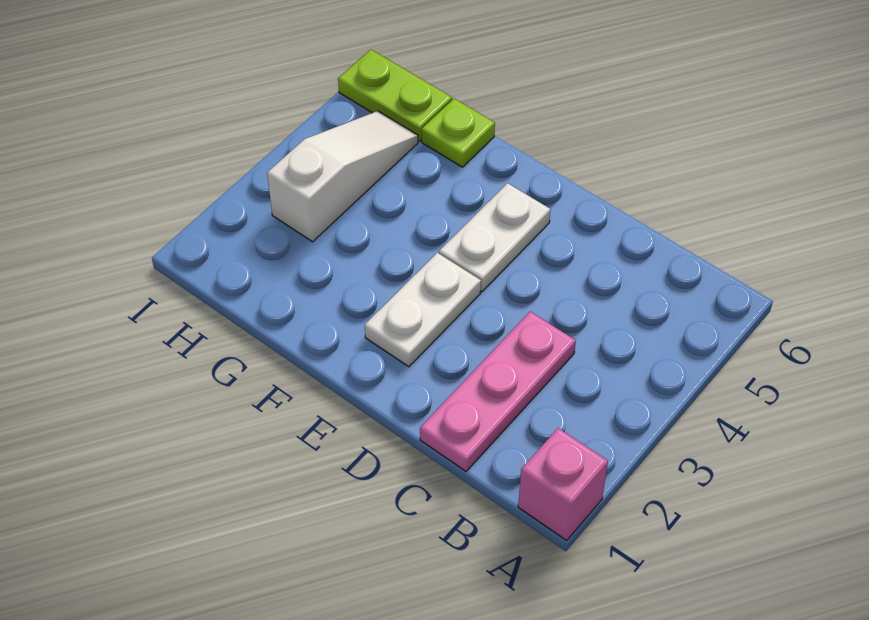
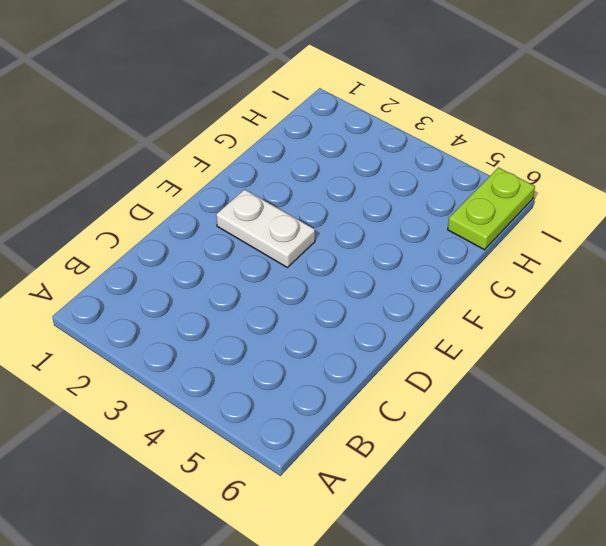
none -> pink brick A1 level 1
none -> pink plate C1:C3 level 1

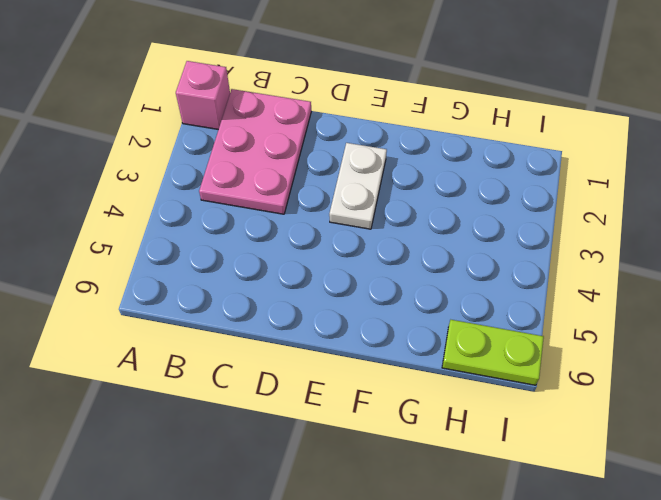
pink plate B1:C3 level 1 -> pink plate C1:C3 level 1
none -> white plate E4:E5 level 1
none -> lime plate G6 level 1

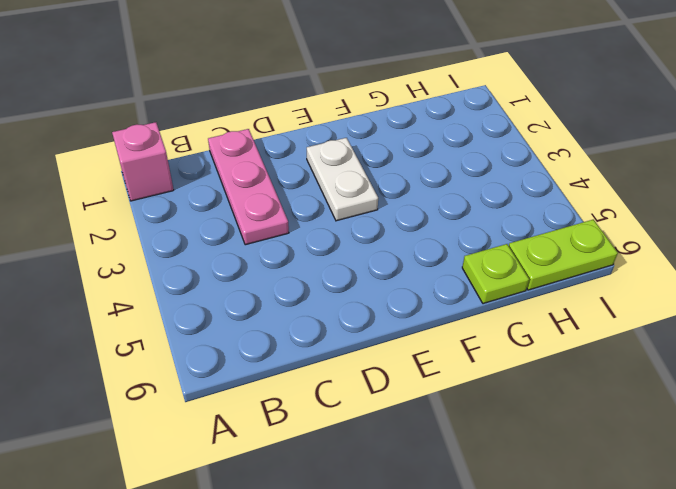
none -> white plate E4:E5 level 1
none -> white slope H3:H5 level 1 top 3

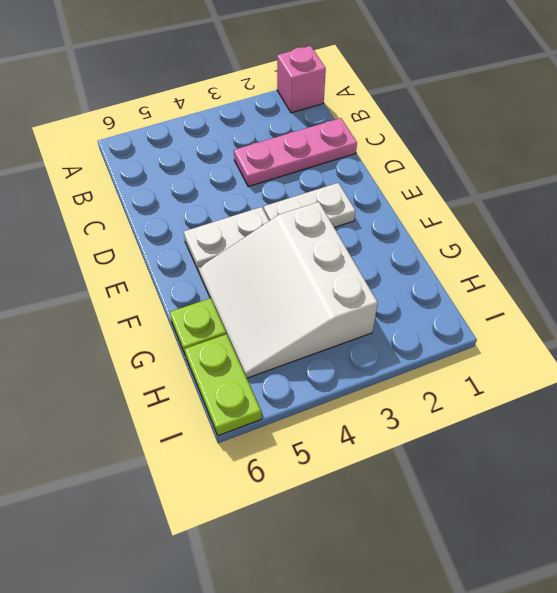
white slope F3:H5 level 1 top 3 -> white slope H3:H5 level 1 top 3

